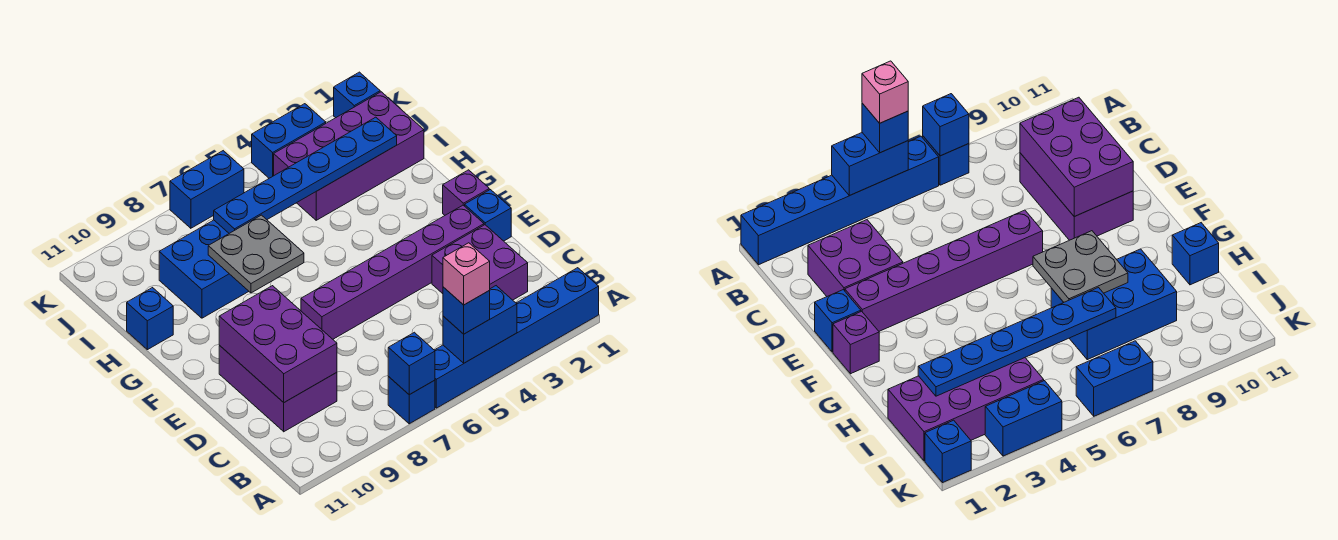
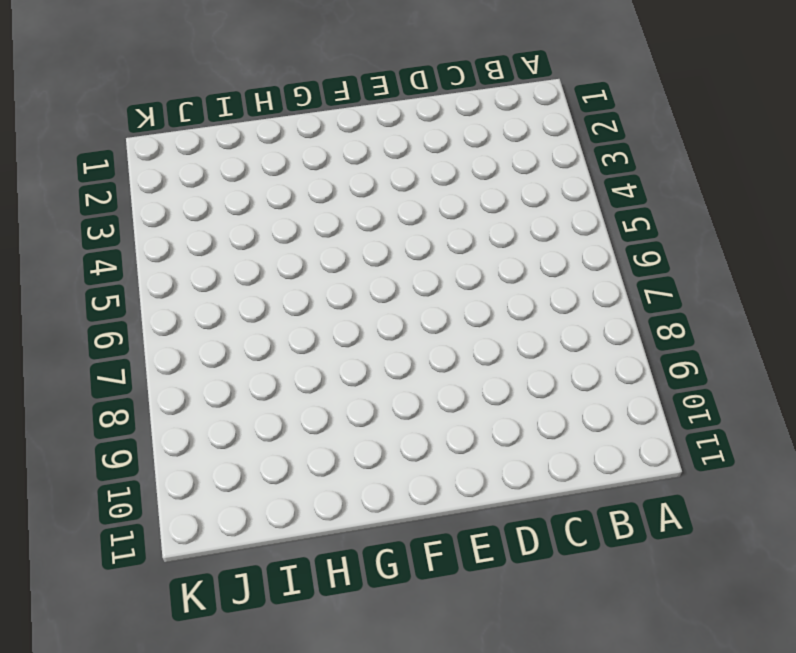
none -> blue brick A1:A6 level 1
none -> blue brick A7 level 1
none -> purple brick C2:D3 level 1

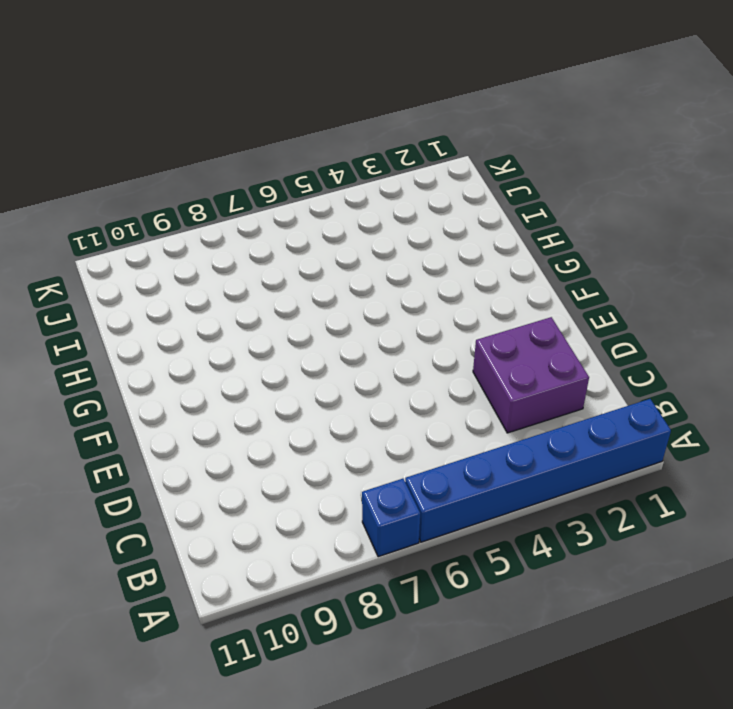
none -> purple brick C9:E10 level 1
none -> blue brick E1 level 1
none -> purple brick E2:E7 level 1

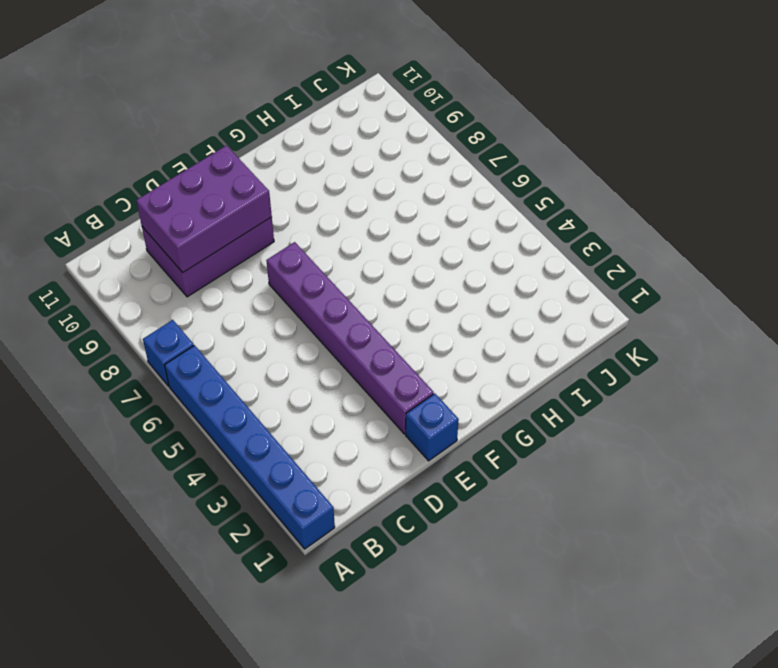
none -> purple brick C2:D3 level 1
none -> purple brick F1 level 1
none -> blue brick H7:I9 level 1

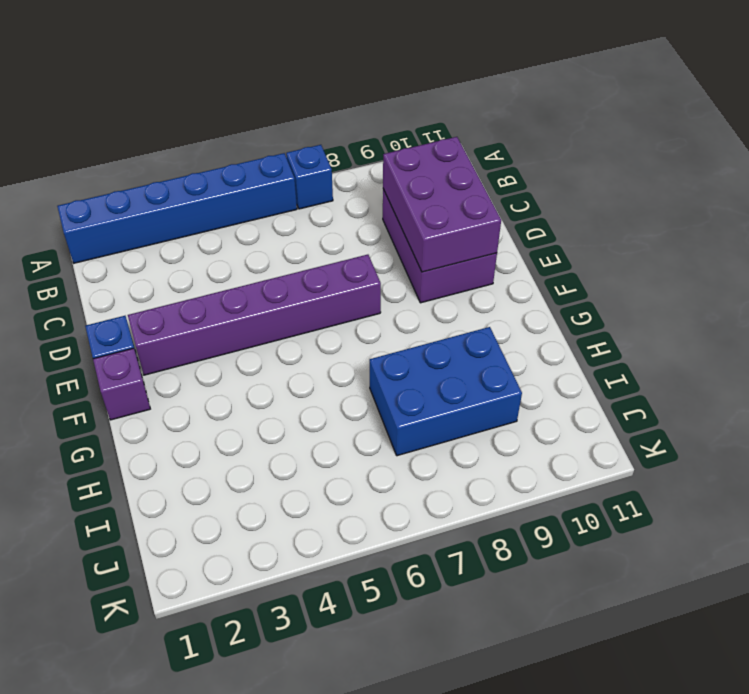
none -> purple brick C2:D3 level 1
none -> blue brick H11 level 1
none -> purple brick I1:J4 level 1

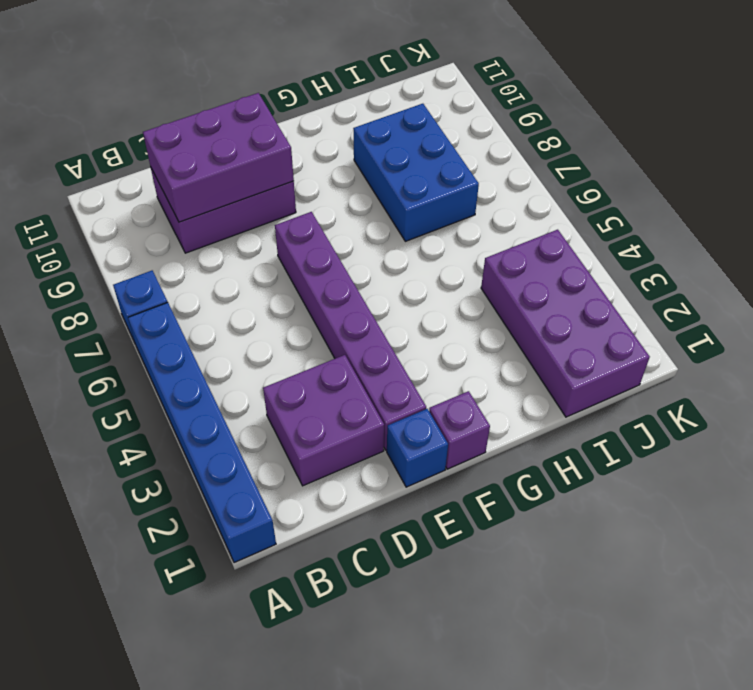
none -> blue brick H11 level 1
none -> blue brick K1 level 1
none -> blue brick K3:K4 level 1

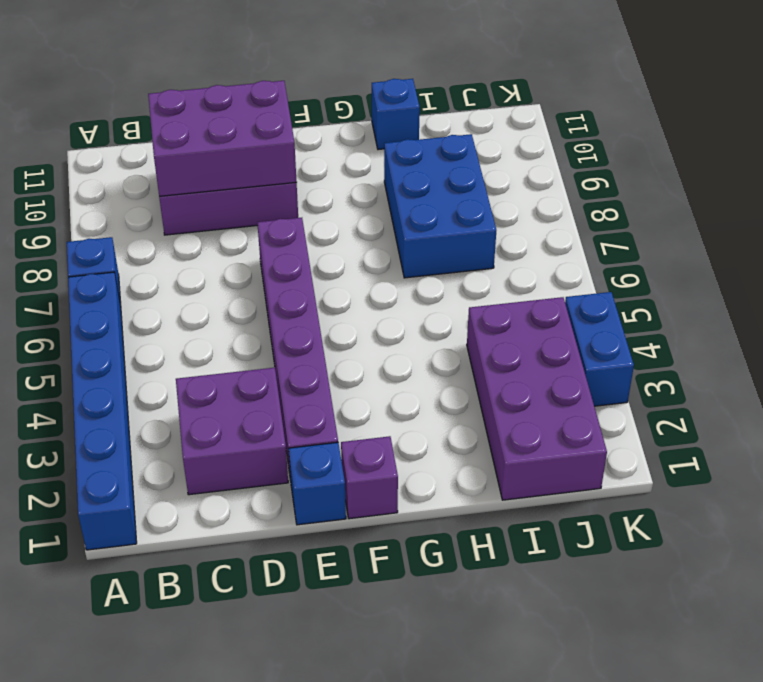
none -> blue brick K1 level 1
none -> blue brick K6:K7 level 1
none -> blue brick A4:A5 level 2

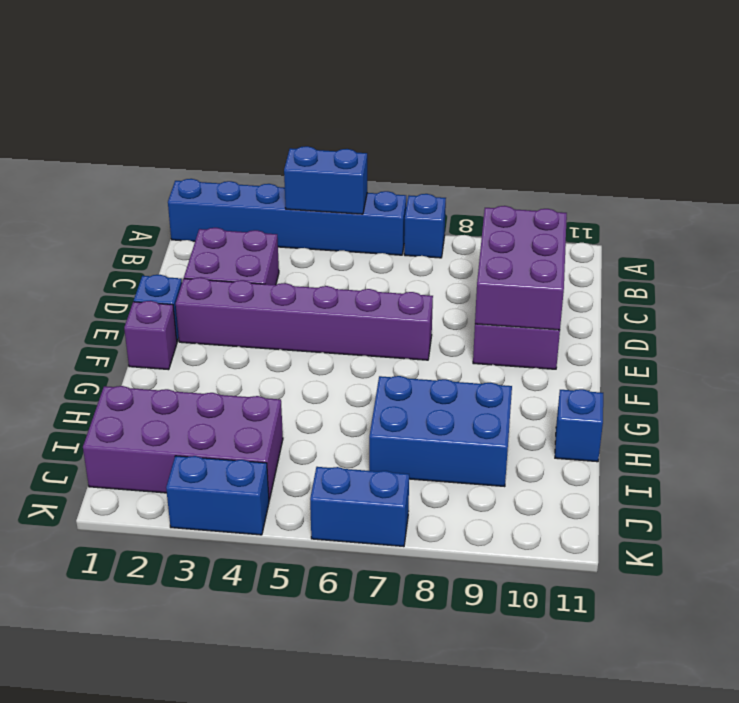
none -> blue brick K1 level 1
none -> blue brick A7 level 2
none -> grey plate G7:H8 level 2

